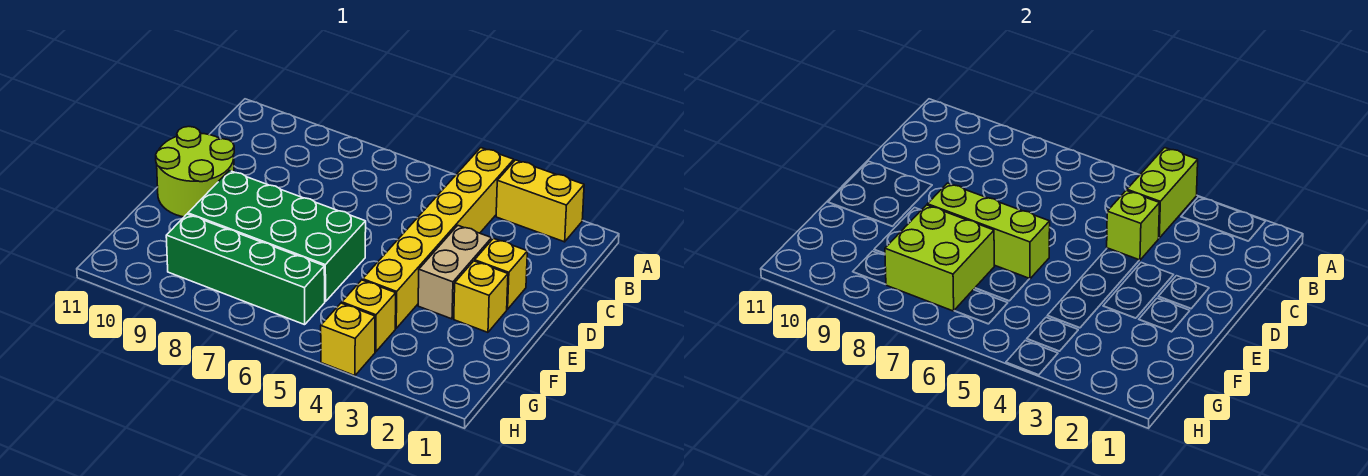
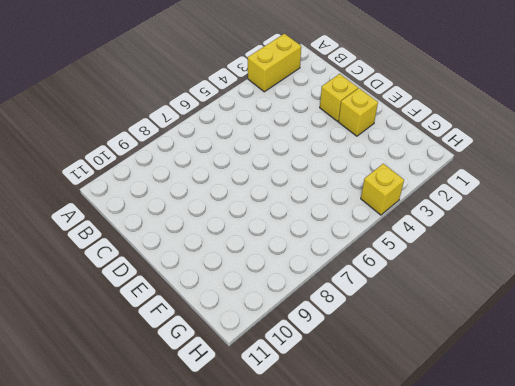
none -> yellow brick A4:F4 level 1
none -> tan brick D3:E3 level 1
none -> lime round brick D10:E11 level 1

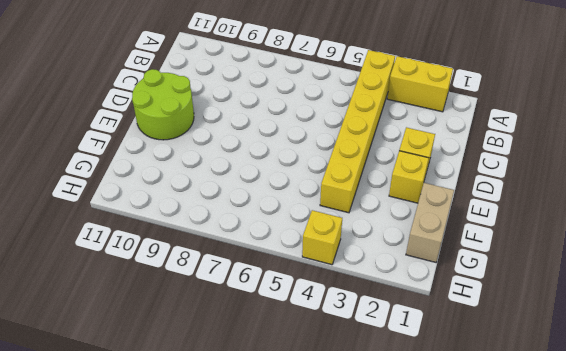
tan brick F1:G1 level 1 -> tan brick D3:E3 level 1
none -> green brick E6:F9 level 1
none -> yellow brick G4 level 1
none -> green brick G6:G9 level 1

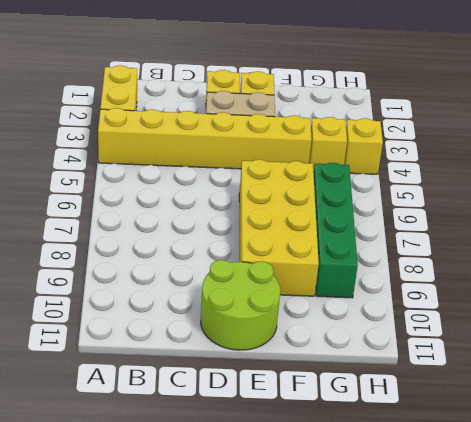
yellow brick E6:F9 level 1 -> green brick E6:F9 level 1
none -> lime brick A4:B4 level 2
none -> lime brick C4 level 2
none -> lime brick E6:E8 level 2

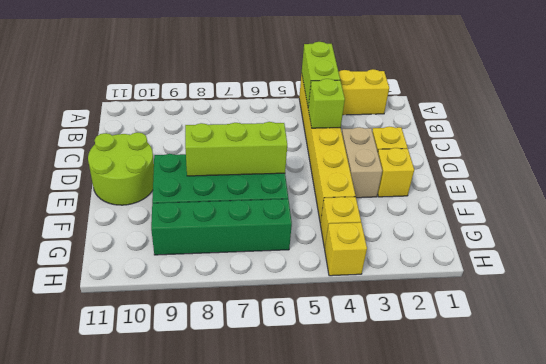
none -> lime brick F7:G8 level 2

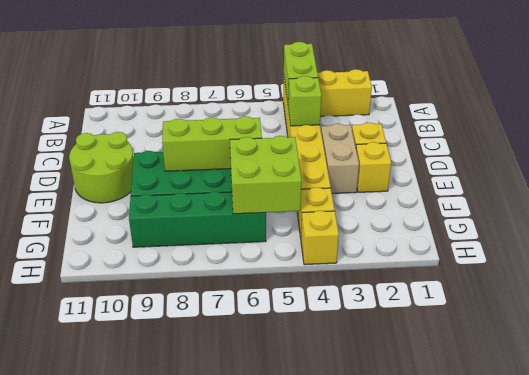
lime brick F5:G6 level 2 -> lime brick F7:G8 level 2

